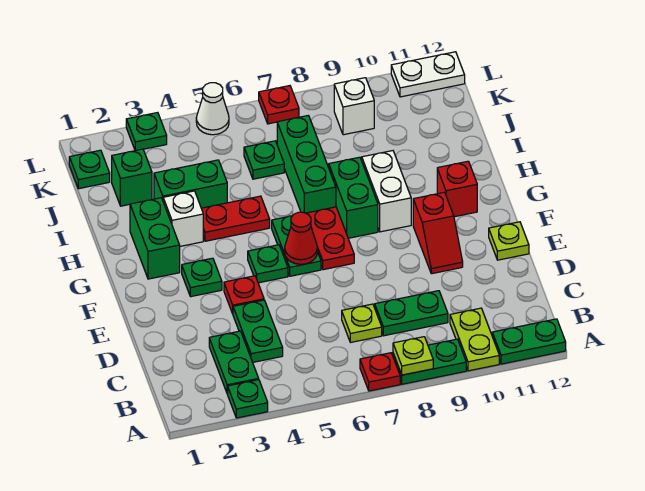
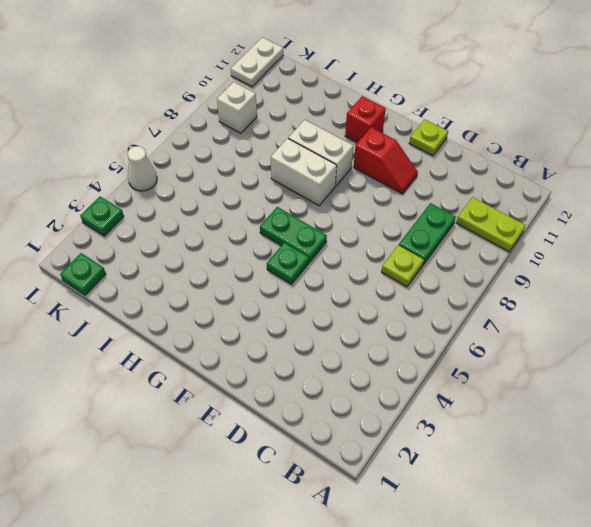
white brick G8:H8 level 1 -> green brick G8:H8 level 1
none -> green plate A3 level 1
none -> red plate A7 level 1
none -> green plate A8:A9 level 1
none -> green plate A11:A12 level 1

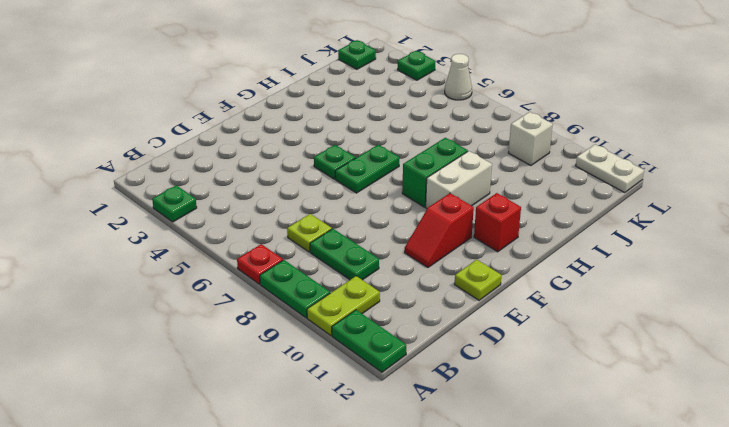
none -> green plate B3:C3 level 1
none -> green plate C4:D4 level 1
none -> red plate E4 level 1
none -> green plate F3 level 1

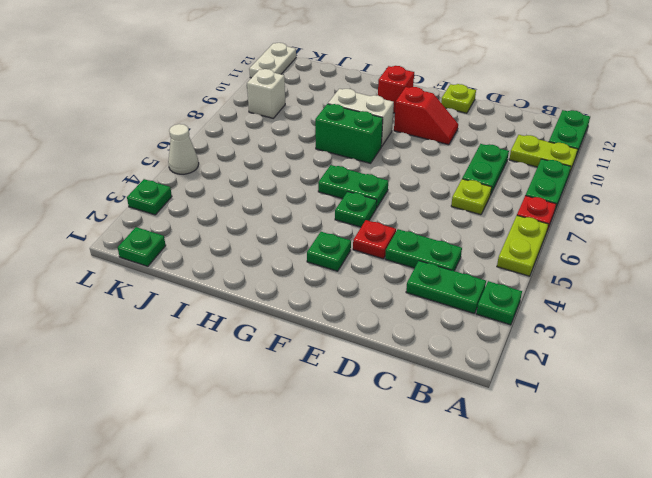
lime plate A5:A6 level 1 -> none
none -> red plate F7:G7 level 1
none -> green brick G2:H2 level 1
none -> white brick H3 level 1
none -> red plate H4:H5 level 1

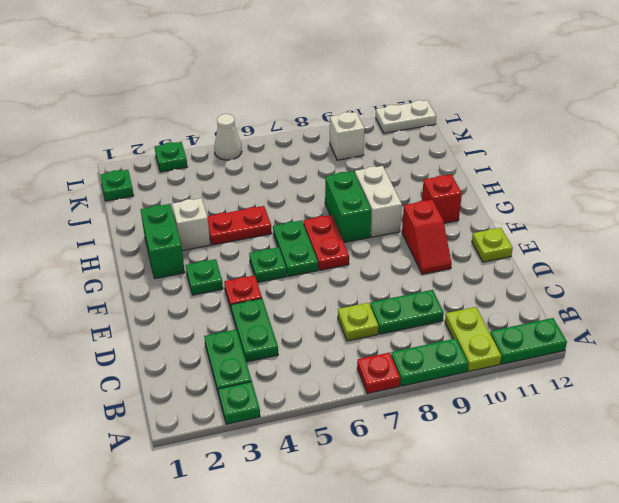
none -> green brick H7:J7 level 1
none -> green brick I3:I4 level 1
none -> green brick J2 level 1
none -> green plate J6 level 1

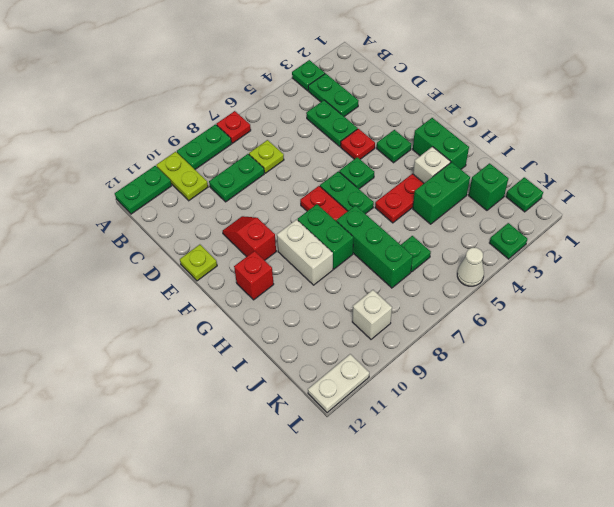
none -> red plate L7 level 1
none -> lime plate A8 level 2
none -> red cone F6 level 2

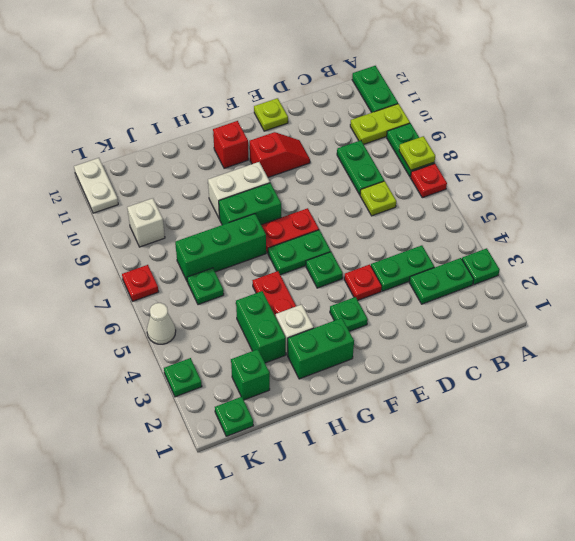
none -> red cone F6 level 2

